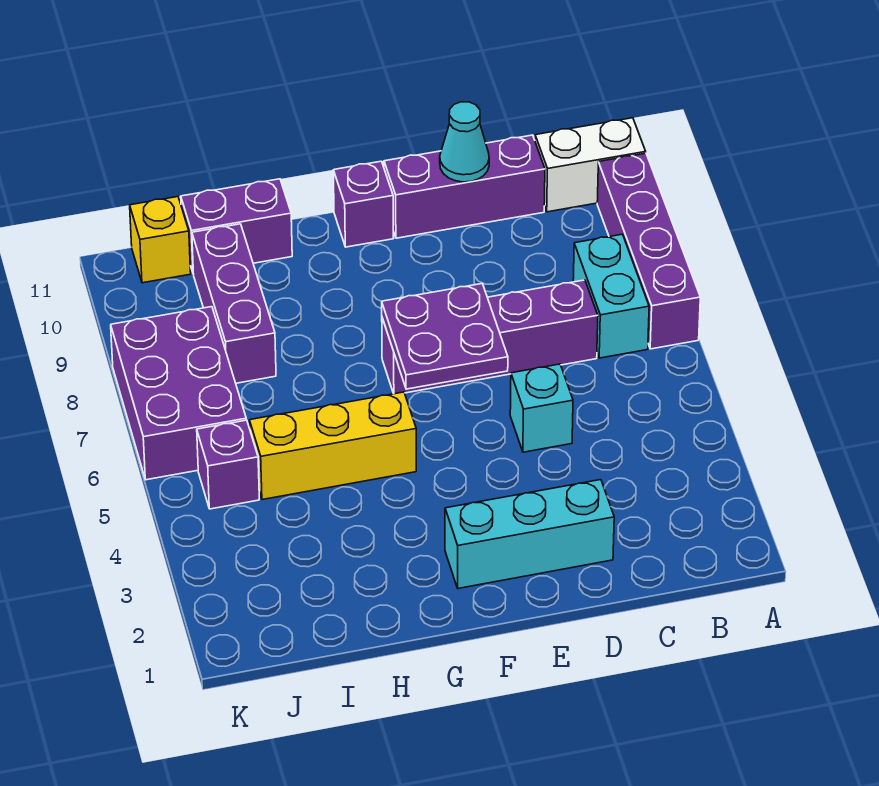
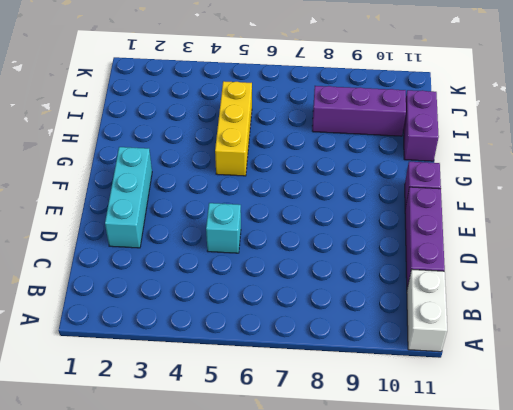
none -> purple brick A7:A10 level 1
none -> cyan brick B7:B8 level 1
none -> purple brick C7:F7 level 1

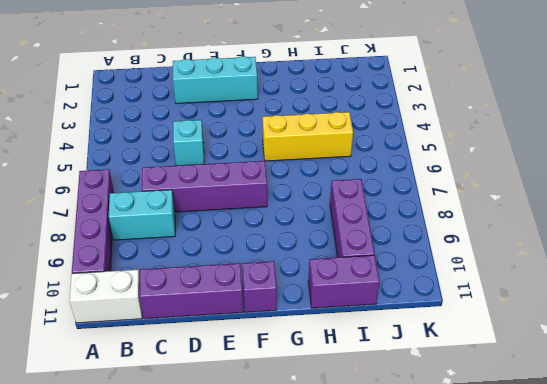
cyan brick B8:C8 level 1 -> cyan brick B7:B8 level 1
none -> purple brick J5 level 1
none -> purple brick J6:K8 level 1
none -> yellow brick J11 level 1

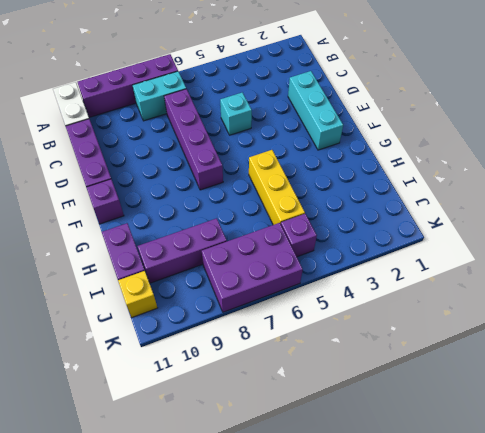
none -> cyan cone D11 level 2
none -> purple plate E6:F7 level 2

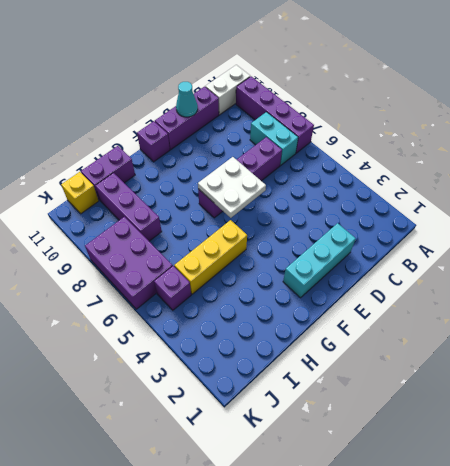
white plate E6:F7 level 2 -> purple plate E6:F7 level 2
none -> cyan brick D5 level 1

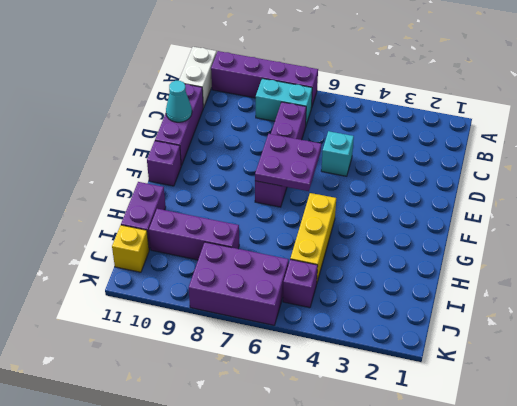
none -> cyan brick D2:F2 level 1

